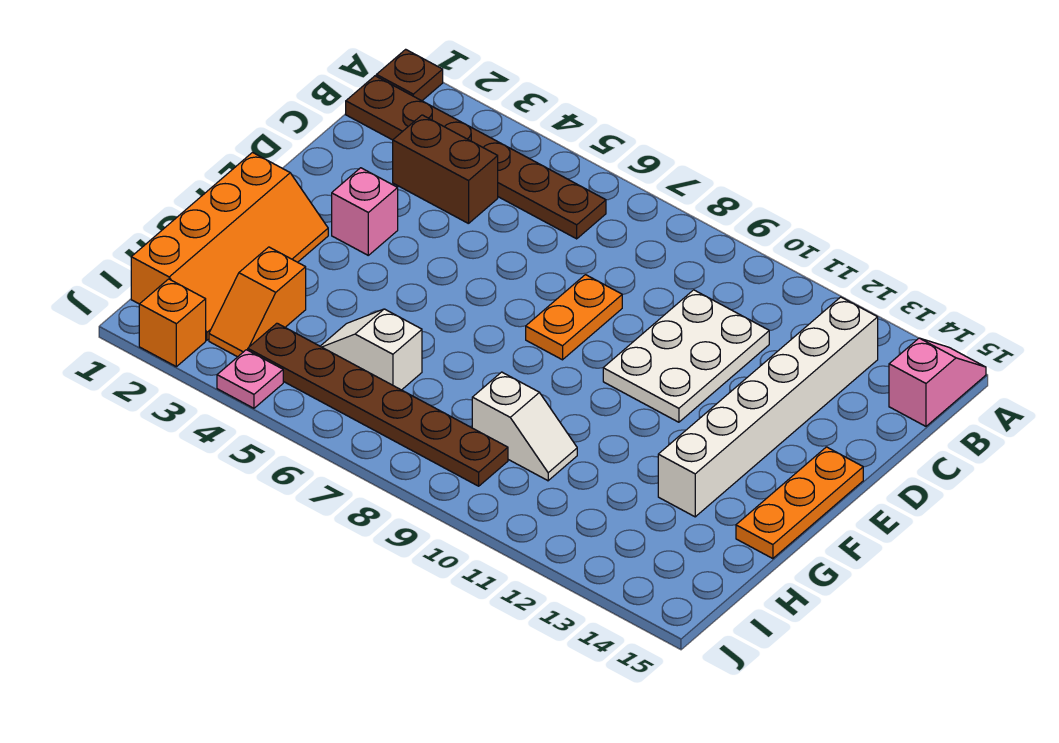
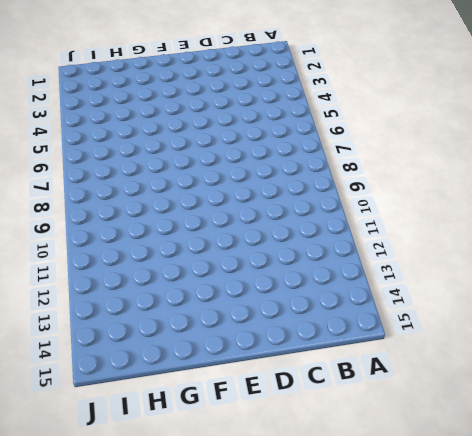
none -> brown plate A1 level 1
none -> pink slope A15:B15 level 1 top B
none -> brown plate B1:B6 level 1

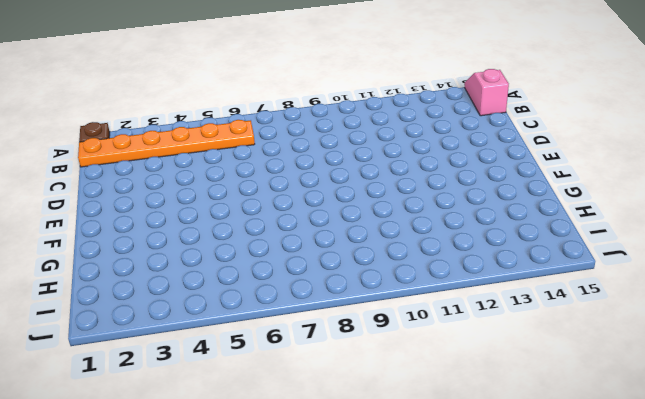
orange plate B1:B6 level 1 -> brown plate B1:B6 level 1
none -> white brick B13:G13 level 1
none -> brown brick C3:C4 level 1
none -> white plate C10:E11 level 1

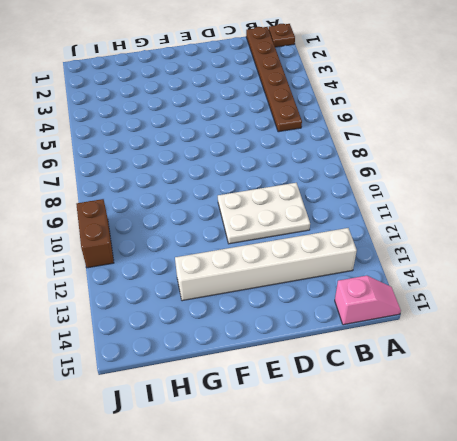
brown brick J10:J11 level 1 -> brown brick C3:C4 level 1
none -> orange plate D8:E8 level 1
none -> pink brick E3 level 1
none -> orange plate E15:G15 level 1

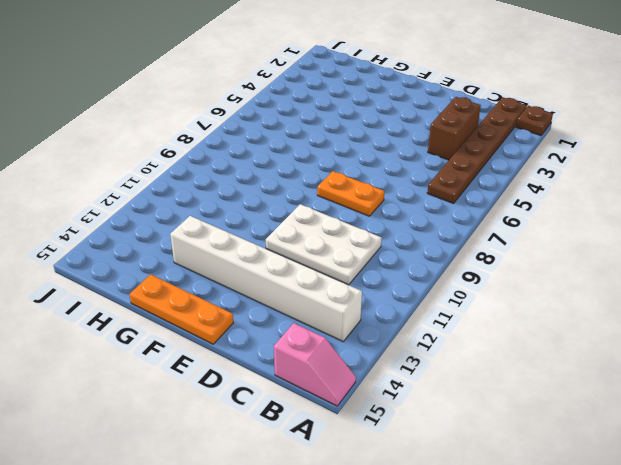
none -> pink brick E3 level 1
none -> orange slope F1:I2 level 1 top 1
none -> orange slope H3:I3 level 1 top H

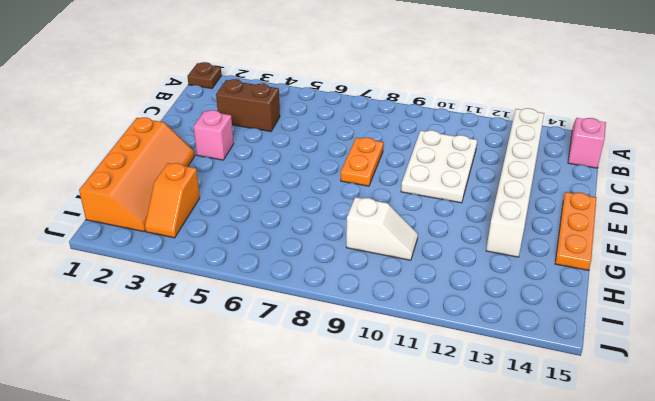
none -> brown plate B1:B6 level 1
none -> white slope H5:H6 level 1 top 6
none -> brown plate I4:I9 level 1

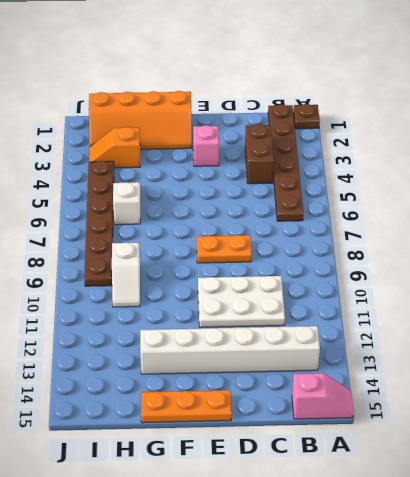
none -> orange brick J2 level 1
none -> pink plate J4 level 1

